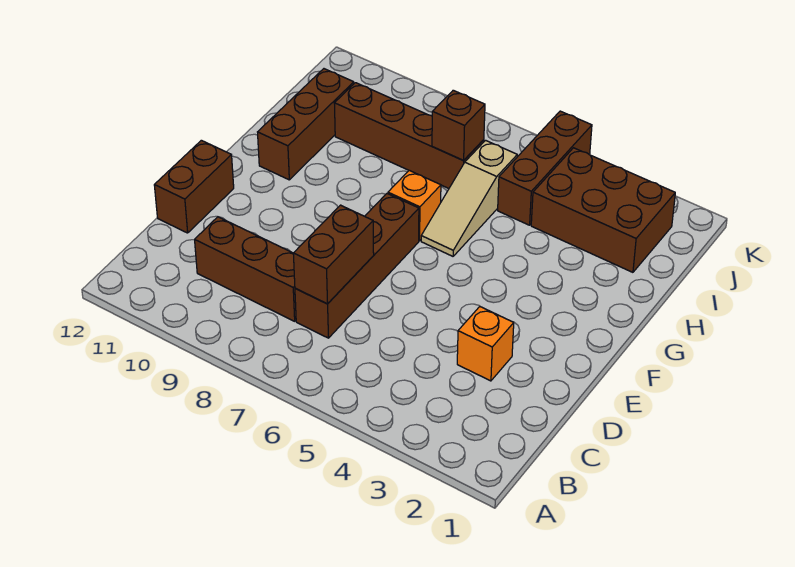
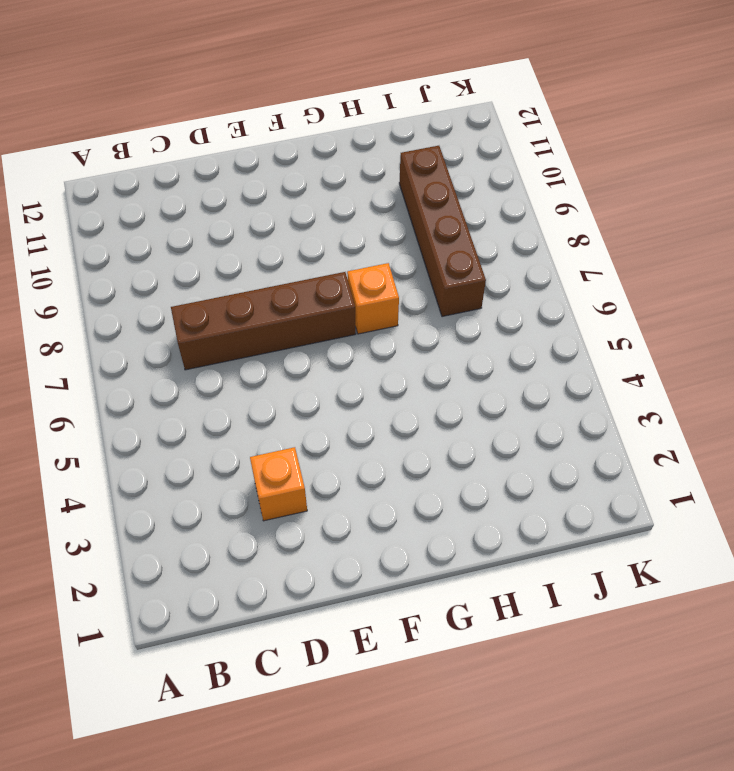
none -> brown brick C8:C10 level 1
none -> brown brick D12:E12 level 1
none -> tan slope G6:I6 level 1 top I

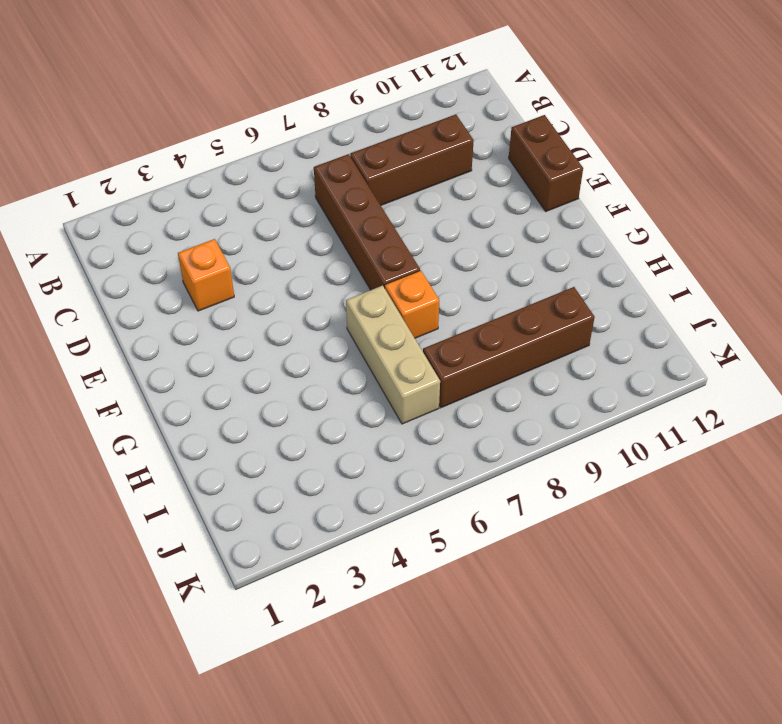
tan brick G6:I6 level 1 -> tan slope G6:I6 level 1 top I
none -> brown brick G11:I11 level 1
none -> brown brick I2:J4 level 1
none -> brown brick I5:K5 level 1

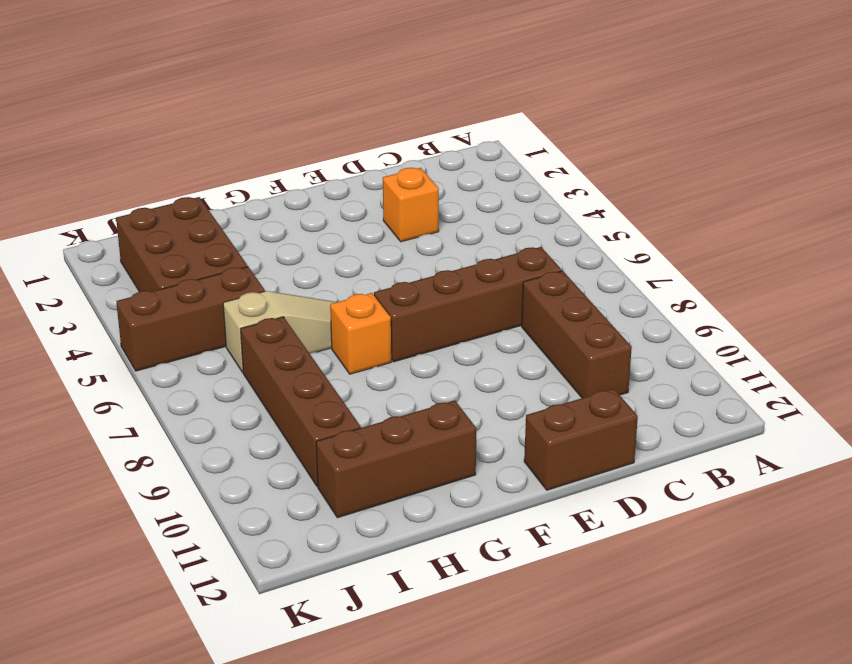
none -> brown brick C7:D7 level 2
none -> brown brick I7 level 2

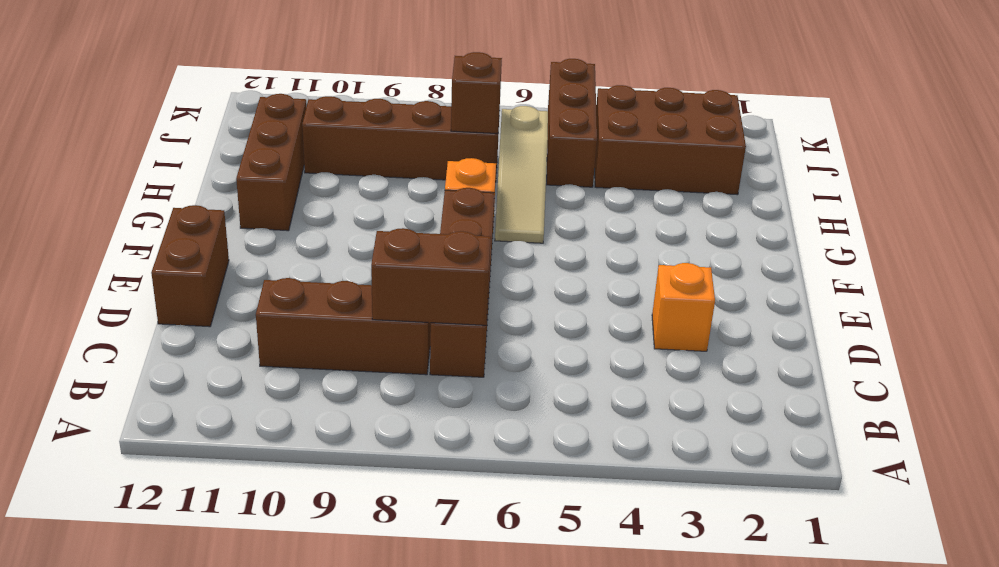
brown brick C7:C8 level 2 -> brown brick C7:D7 level 2

